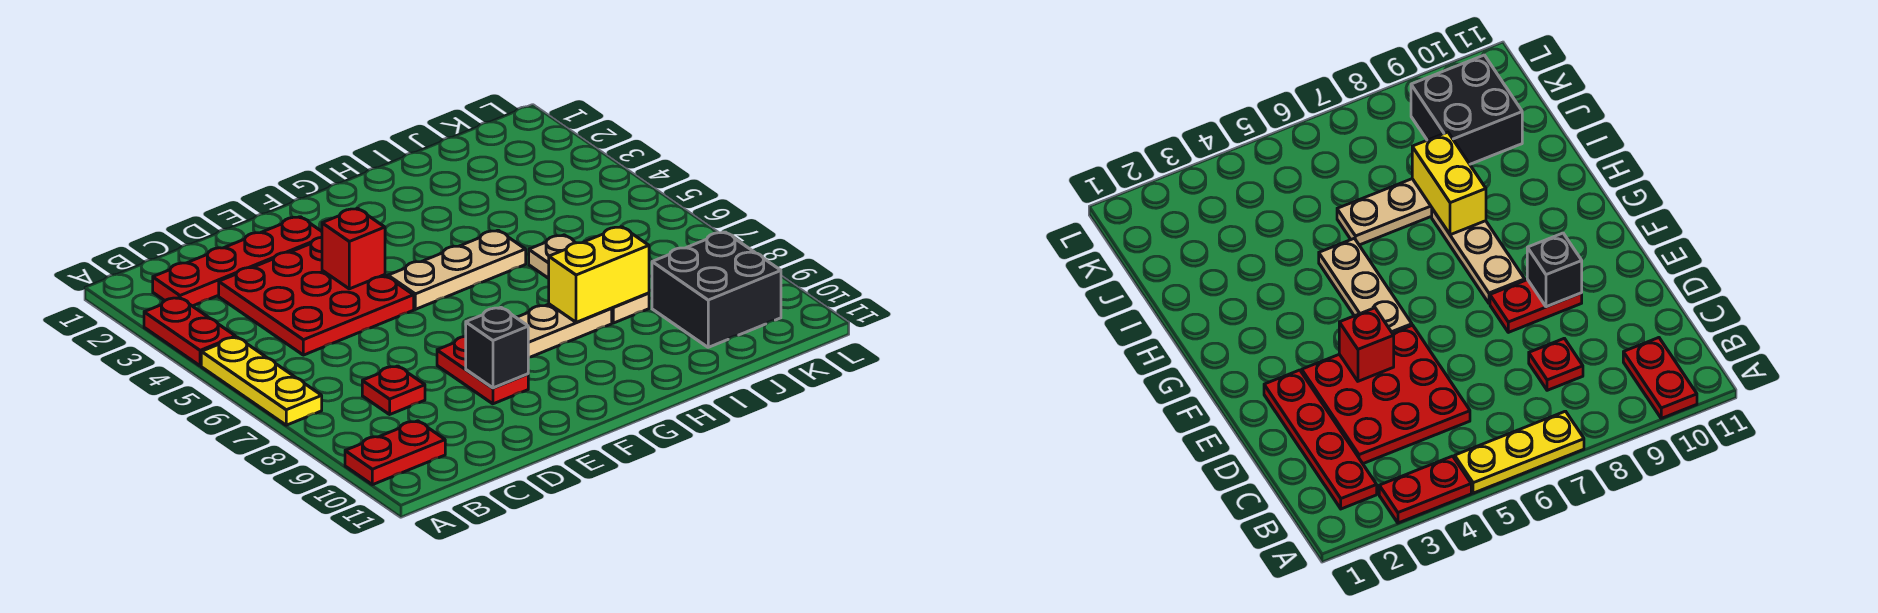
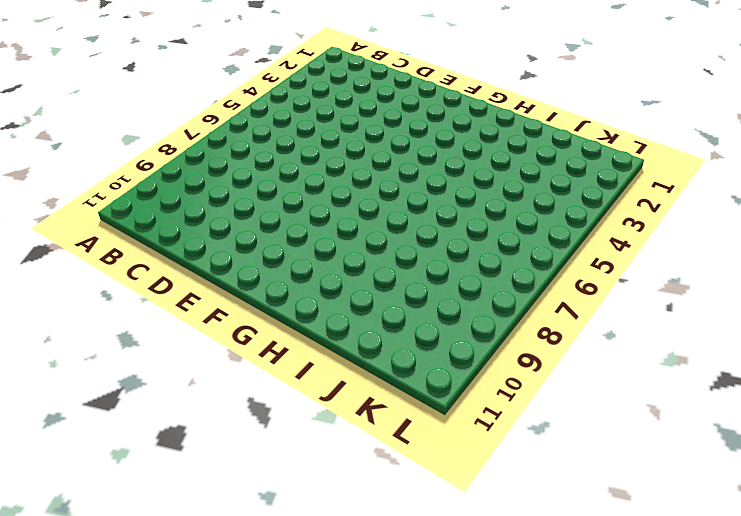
none -> red plate A3:A4 level 1
none -> yellow plate A5:A7 level 1
none -> red plate A10:B10 level 1

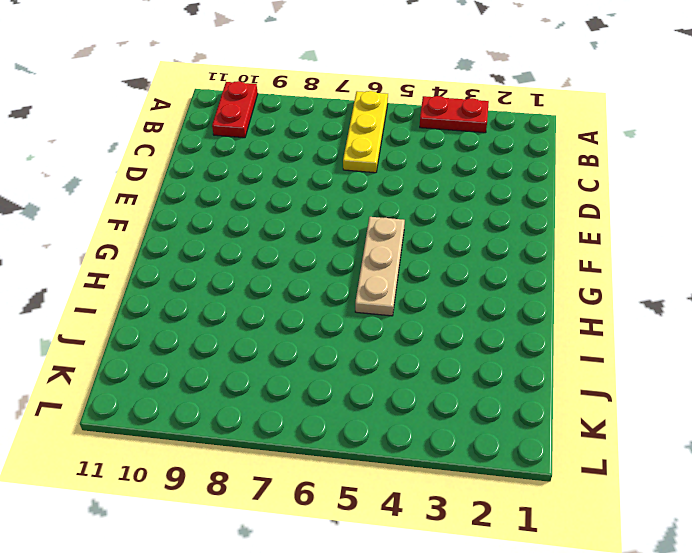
yellow plate A6:C6 level 1 -> yellow plate A5:A7 level 1
none -> red plate B2:E2 level 1
none -> red plate C3:E5 level 1
none -> red plate C8 level 1

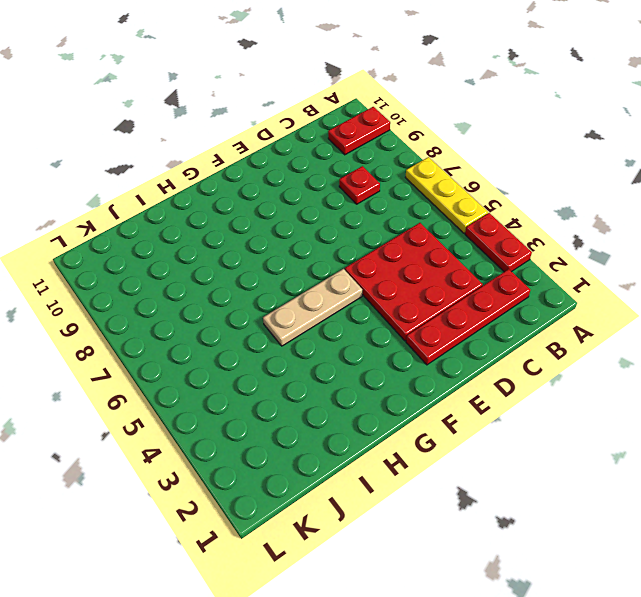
none -> red plate E8:E9 level 1
none -> tan plate F8:H8 level 1
none -> tan plate I6:I8 level 1

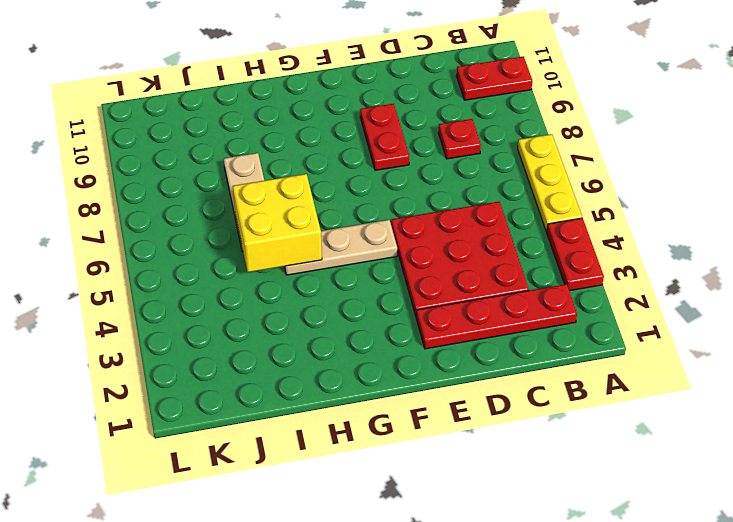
yellow brick H5:I6 level 2 -> none
none -> tan plate F8:H8 level 1
none -> black brick J9:K10 level 1
none -> red brick E4 level 2

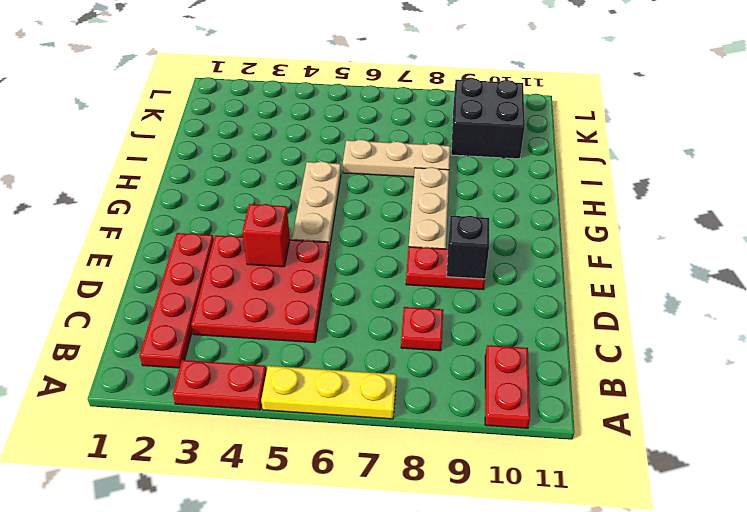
none -> yellow brick H8:I8 level 2

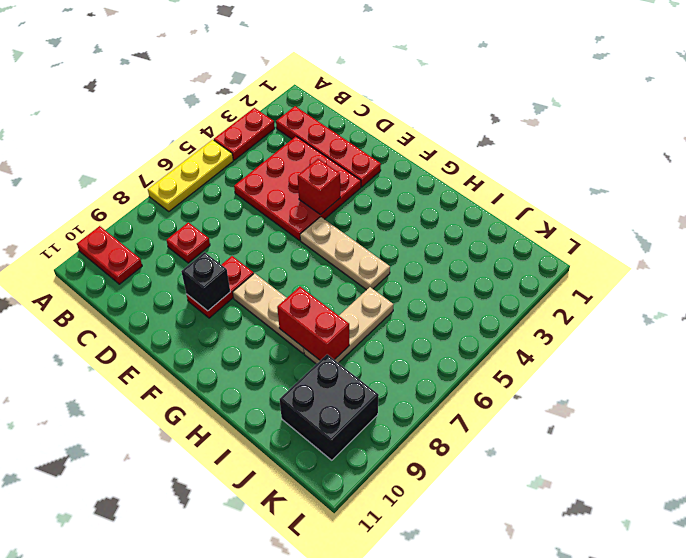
red brick H8:I8 level 2 -> yellow brick H8:I8 level 2

